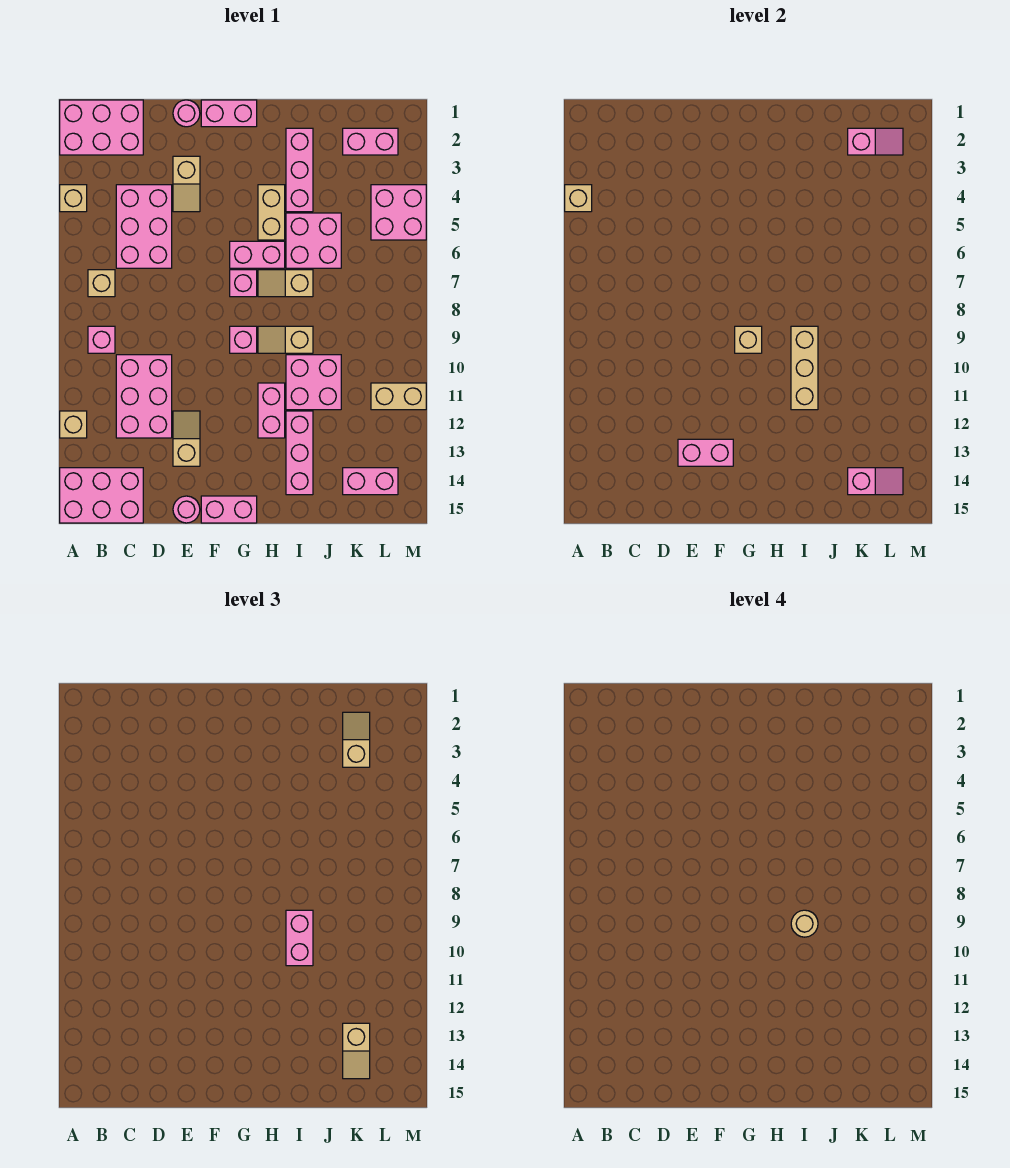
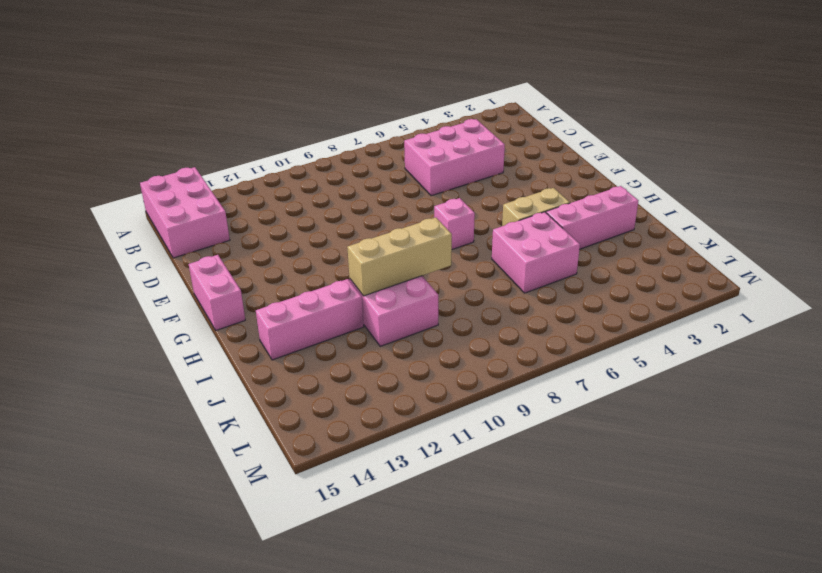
none -> pink brick A1:C2 level 1
none -> tan brick A4 level 1
none -> tan brick A12 level 1
none -> tan brick B7 level 1

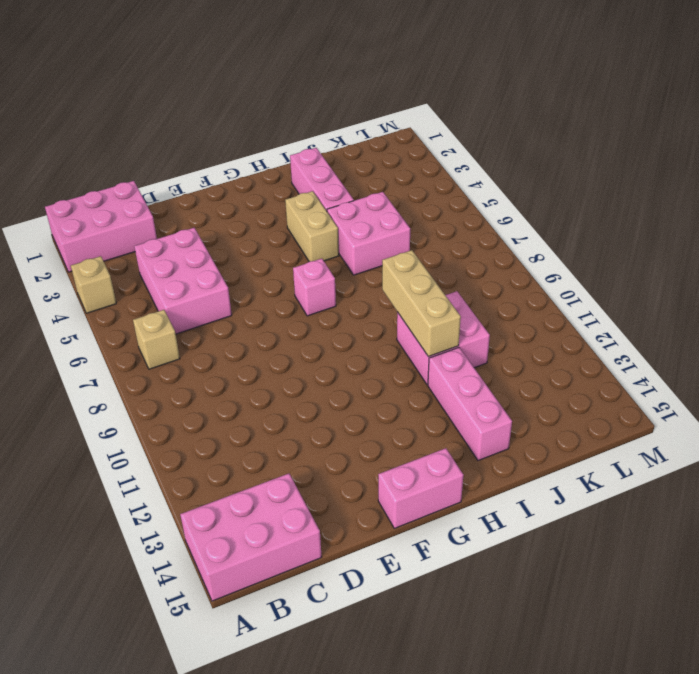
none -> tan brick A12 level 1
none -> pink brick B9 level 1
none -> pink brick C10:D12 level 1
none -> pink round brick E1 level 1

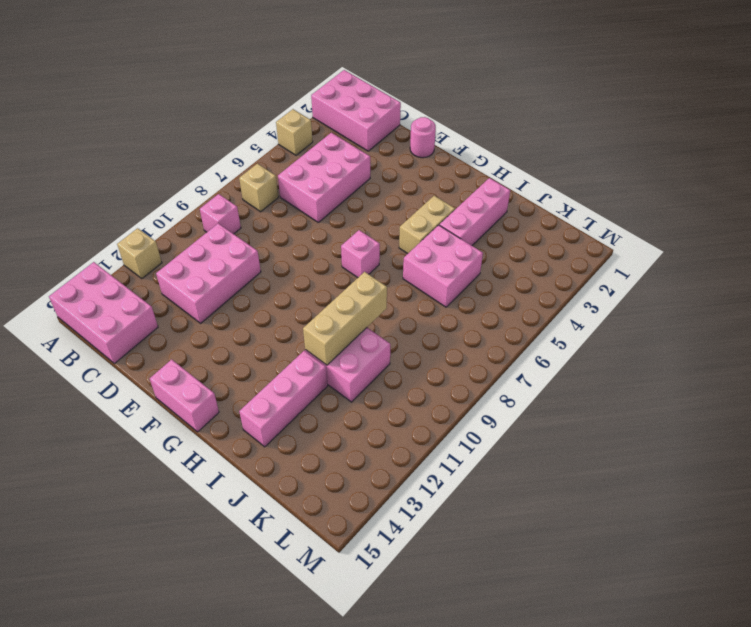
none -> tan slope E3:E4 level 1 top 3
none -> tan slope E12:E13 level 1 top 13
none -> pink round brick E15 level 1
none -> pink brick F1:G1 level 1

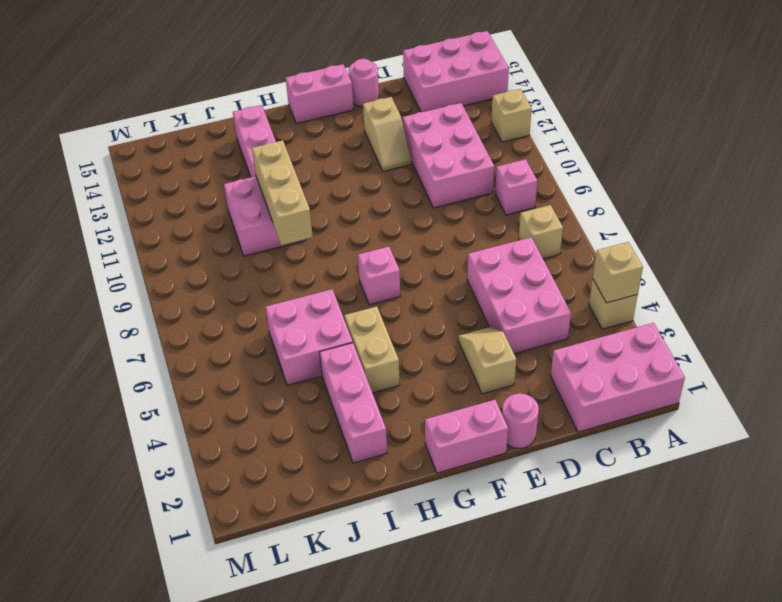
none -> pink brick G6:H6 level 1
none -> pink brick G9 level 1
none -> tan slope H7:I7 level 1 top I
none -> tan slope H9:I9 level 1 top I

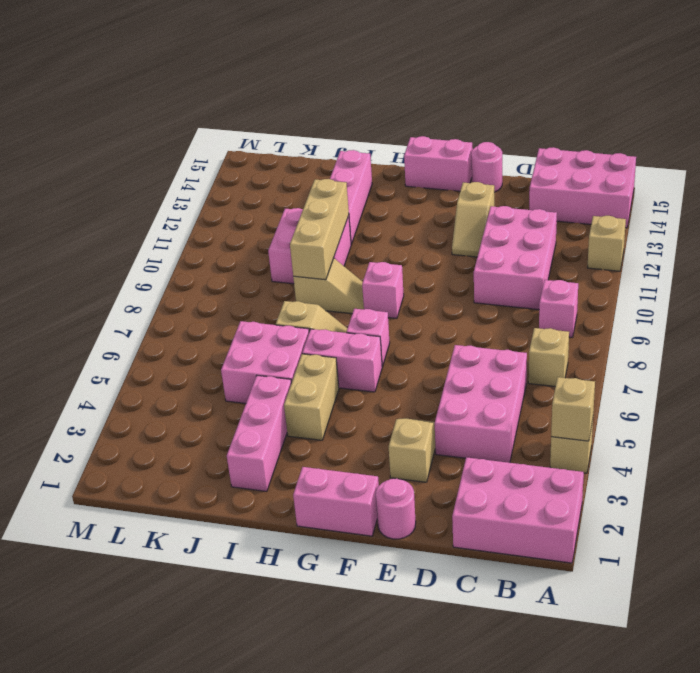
none -> pink brick H11:H12 level 1
none -> pink brick K2:L2 level 1
none -> pink brick K14:L14 level 1
none -> pink brick L4:M5 level 1

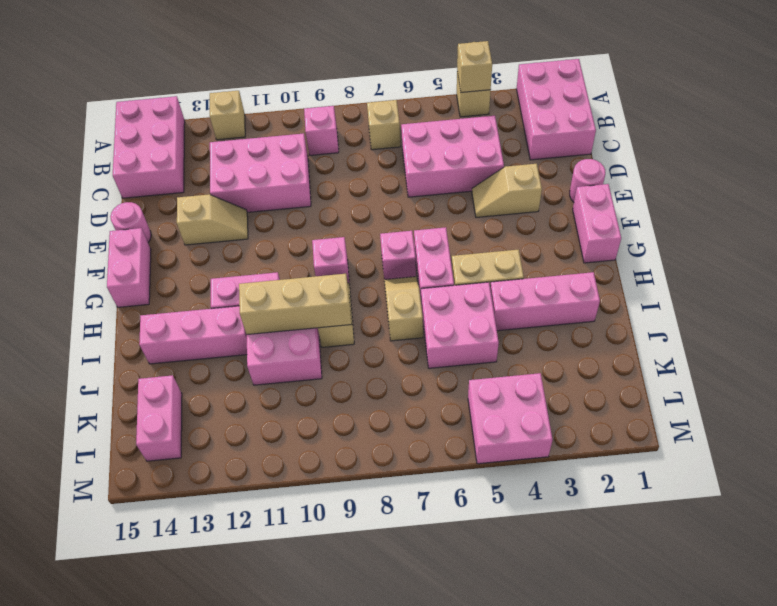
none -> pink brick K2:L2 level 1
none -> tan brick L11:M11 level 1
none -> pink brick E13:F13 level 2
none -> tan brick G9 level 2

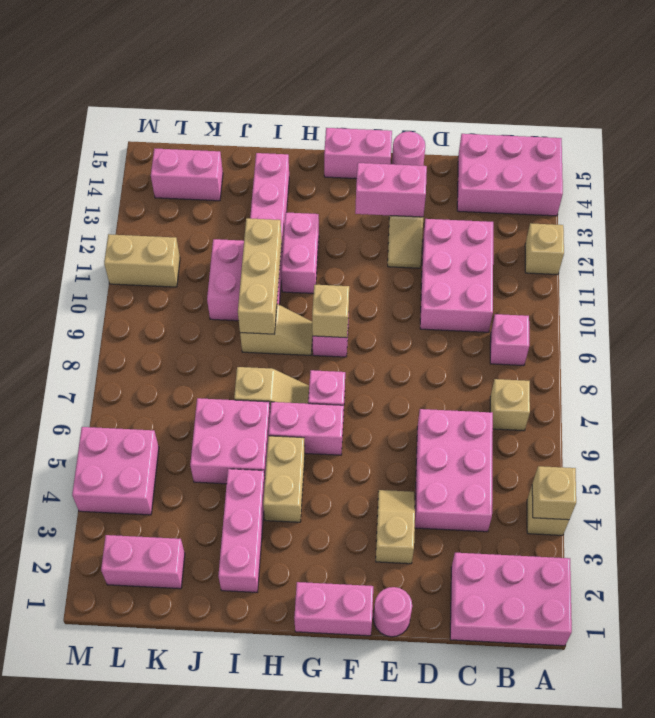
none -> pink slope K2:L2 level 2 top K
none -> pink slope K14:L14 level 2 top K
none -> pink brick I9:I10 level 3
none -> tan slope K2:K3 level 3 top 3

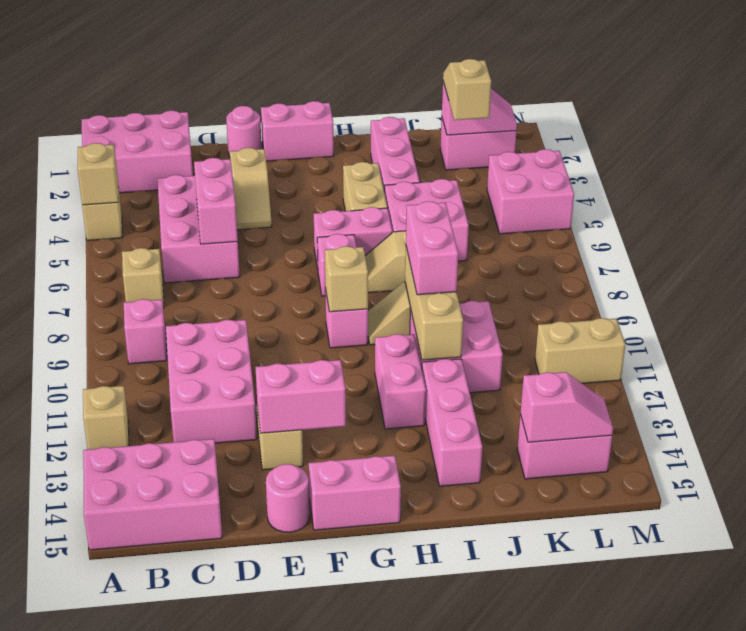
pink brick D5:D6 level 2 -> none
none -> tan slope K13:K14 level 3 top 13
none -> tan round brick I9 level 4

